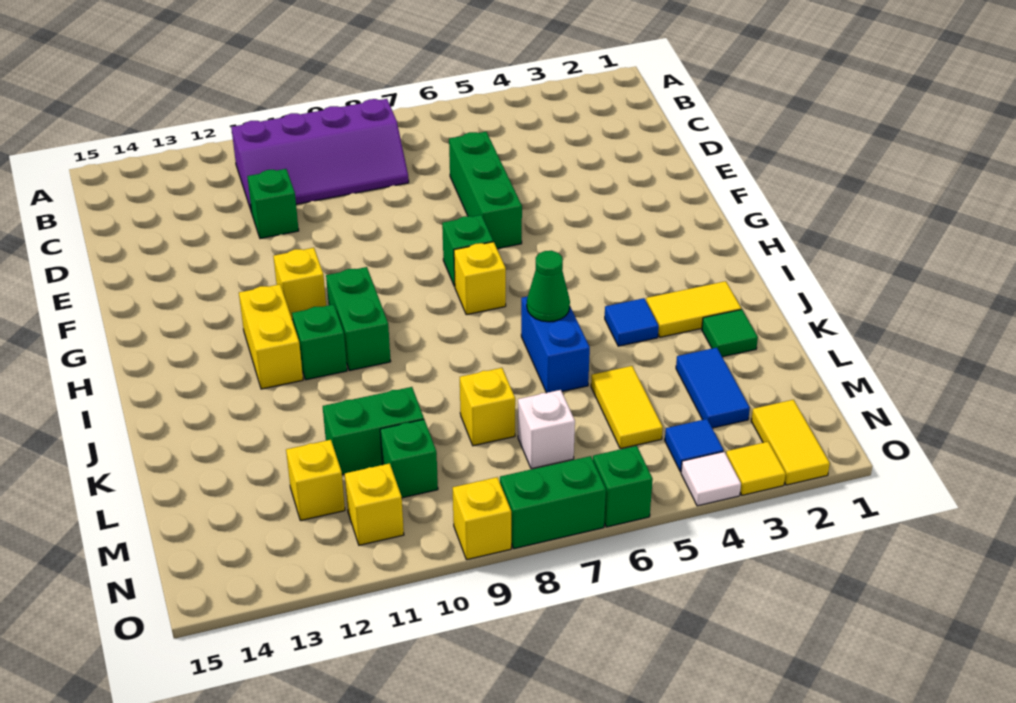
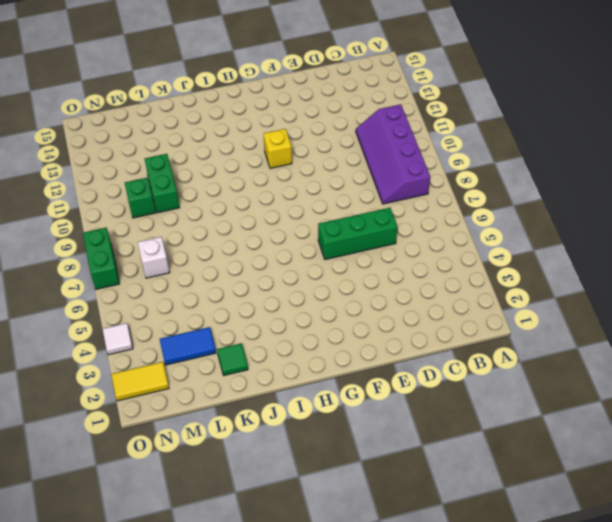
none -> green brick D11 level 1
none -> green brick G7 level 1
none -> yellow brick H7 level 1

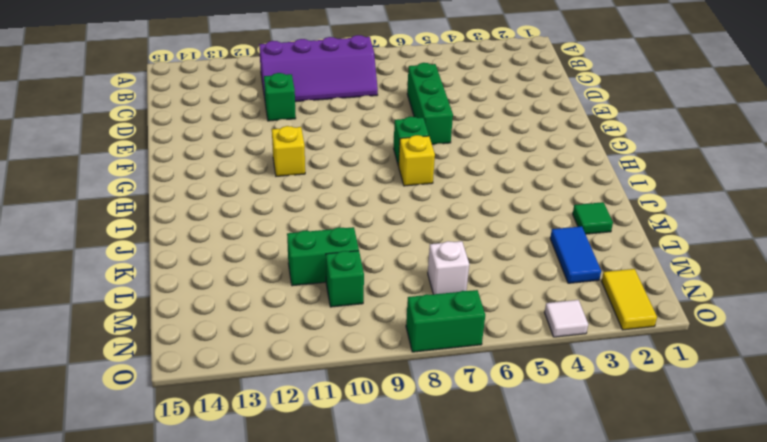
none -> green brick H10:I10 level 1
none -> yellow brick H12:I12 level 1
none -> green brick I11 level 1

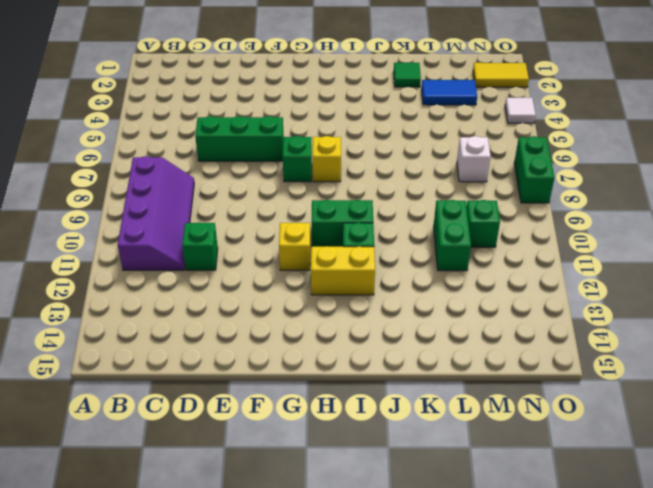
none -> yellow tile J2:J3 level 1
none -> blue tile J4 level 1
none -> blue brick J6:K6 level 1

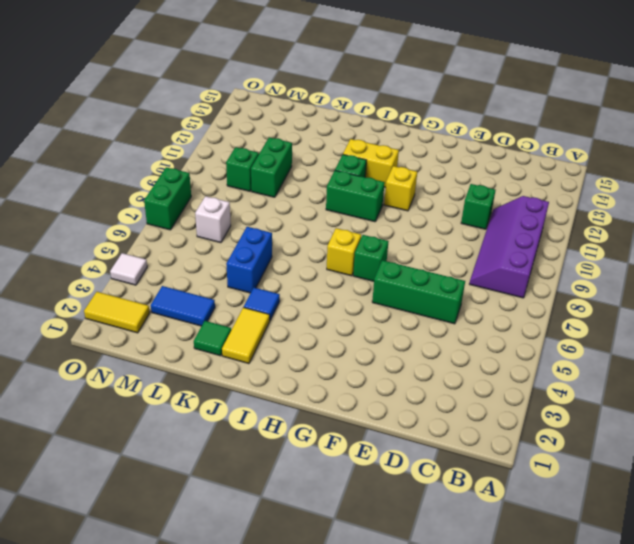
blue brick K5:K6 level 1 -> blue brick J6:K6 level 1
none -> yellow tile L5:M5 level 1
none -> yellow brick L8 level 1
none -> yellow brick M12 level 1

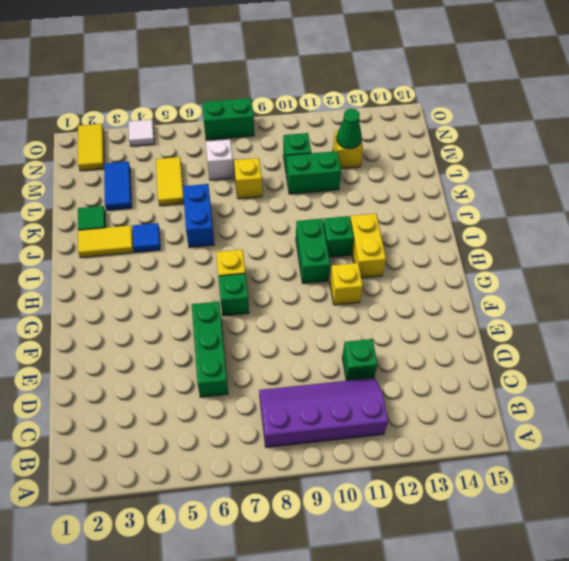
green cone M12 level 2 -> green cone J6 level 2
none -> blue tile N4 level 1
none -> yellow brick N11 level 1
none -> yellow tile O3 level 1

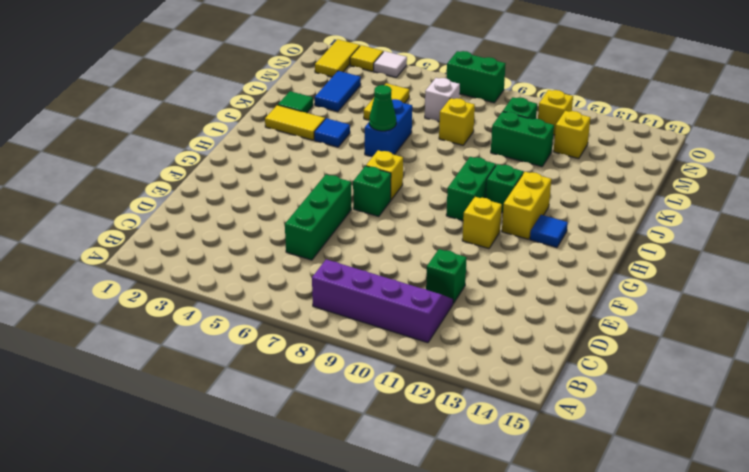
blue tile H13 level 1 -> blue tile N4 level 1
none -> green brick O6 level 1
none -> yellow brick O9 level 1

